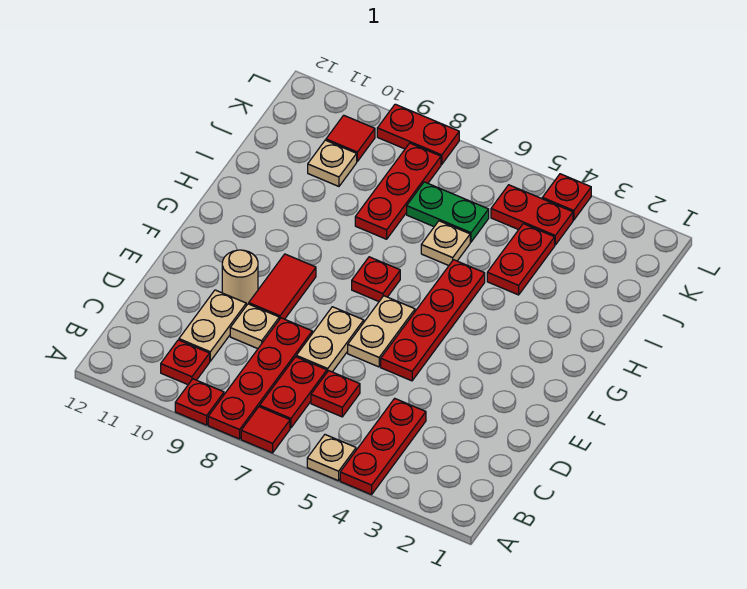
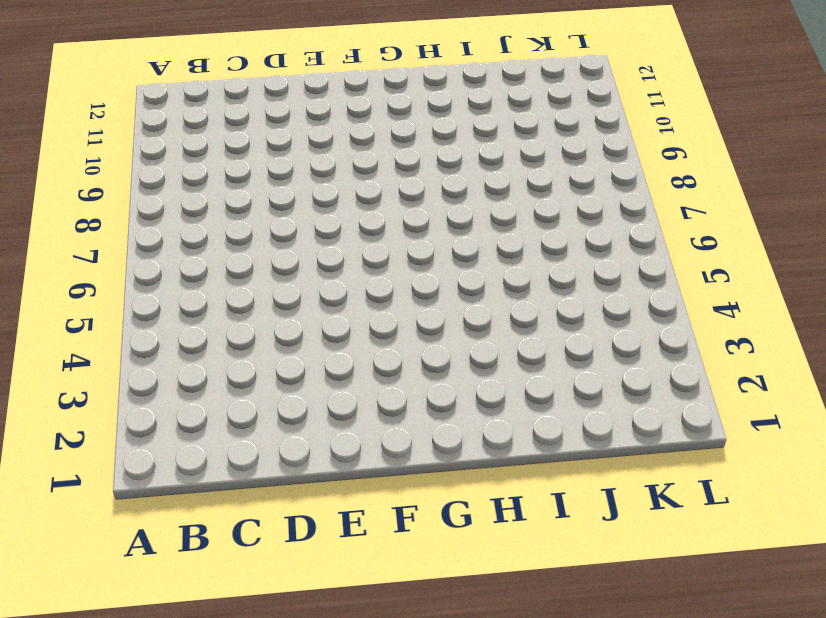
none -> red plate A4:C4 level 1
none -> tan plate A5 level 1
none -> red tile A7 level 1

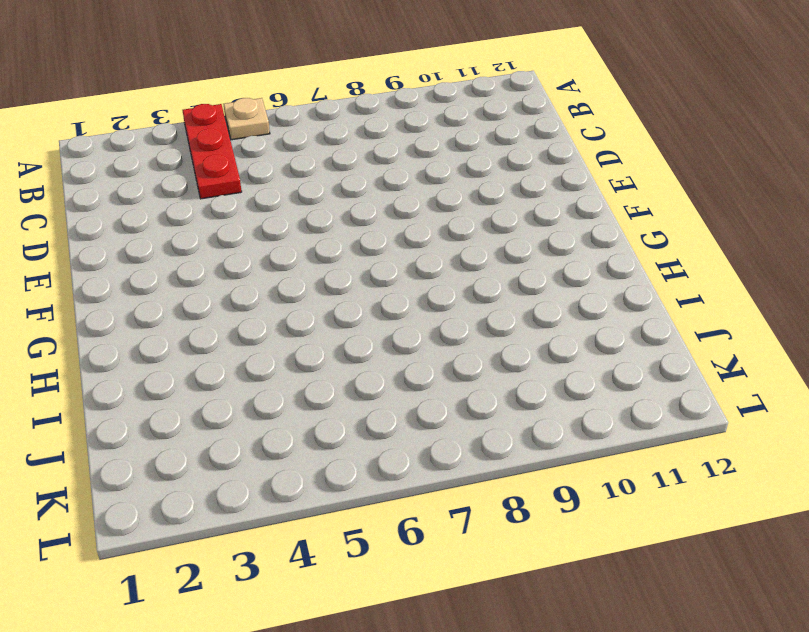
none -> red tile A7 level 1
none -> red plate A8:D8 level 1
none -> red plate A9 level 1

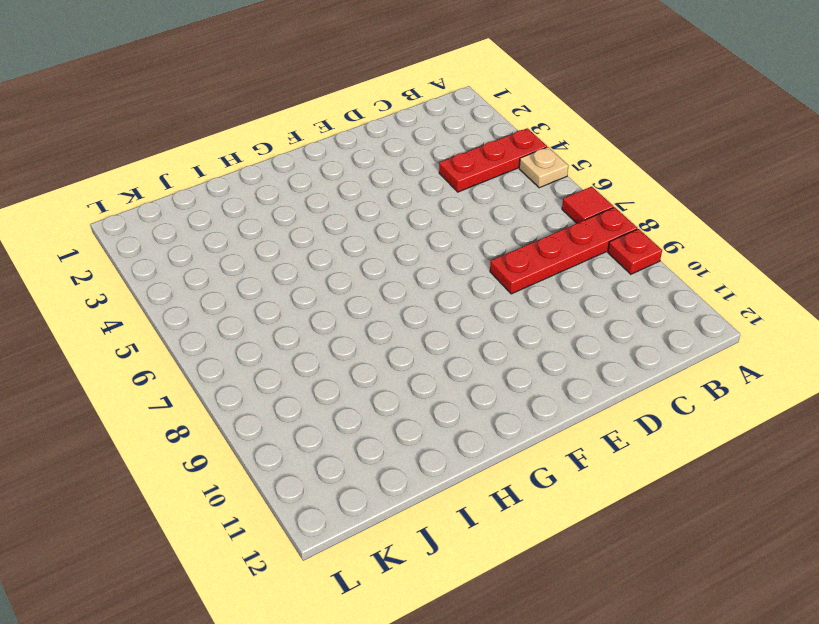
none -> red plate B7:C7 level 1
none -> red plate B10 level 1
none -> red plate C6 level 1

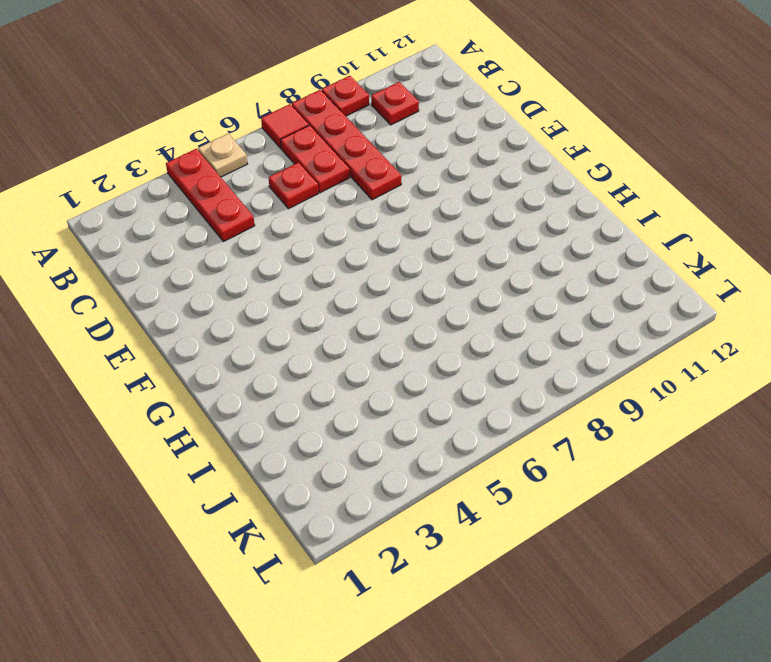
none -> tan plate C10:D10 level 1
none -> tan plate D7:E7 level 1
none -> tan plate D9 level 1

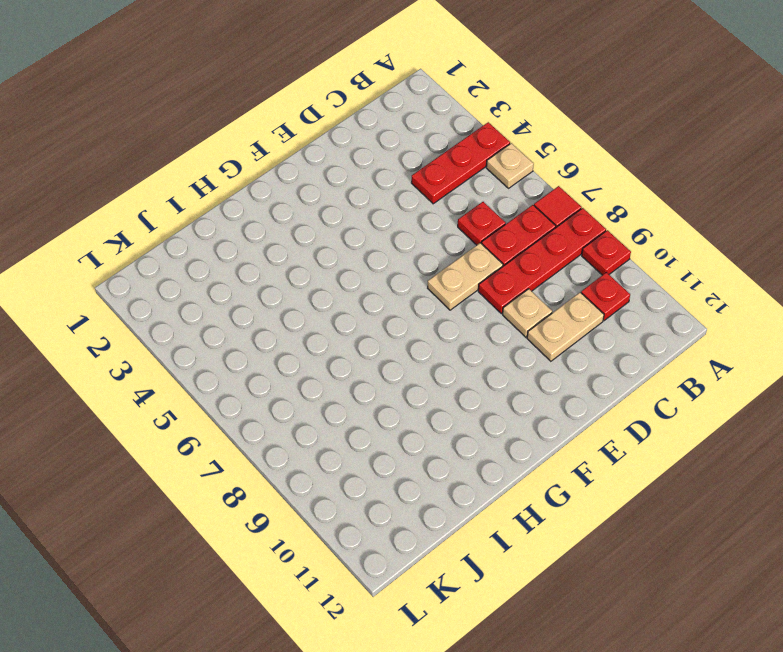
none -> red plate E5:H5 level 1
none -> tan plate E6:F6 level 1
none -> red tile E9:F9 level 1

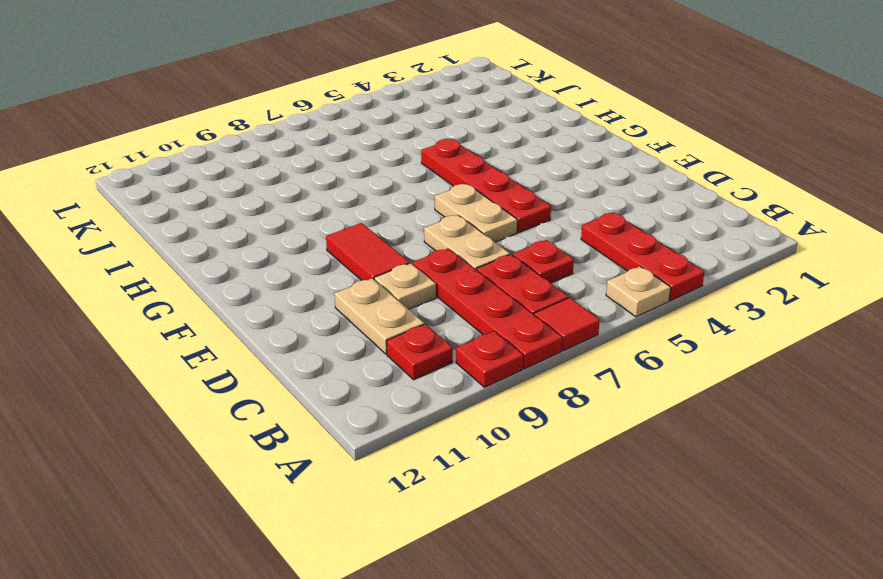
none -> tan round brick E10 level 1
none -> red plate G7 level 1
none -> red plate I4:J4 level 1

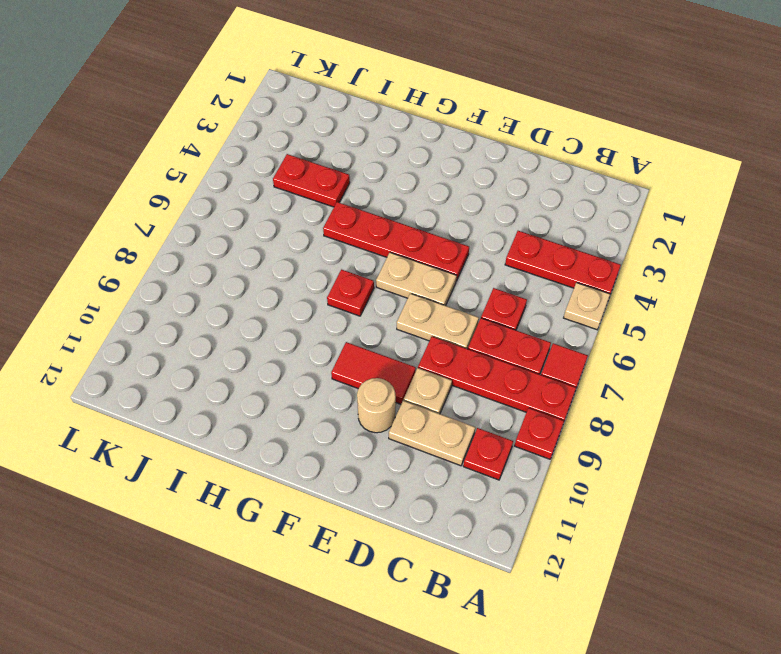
none -> tan plate I6 level 1
none -> red plate I8:K8 level 1
none -> green plate J6:J7 level 1

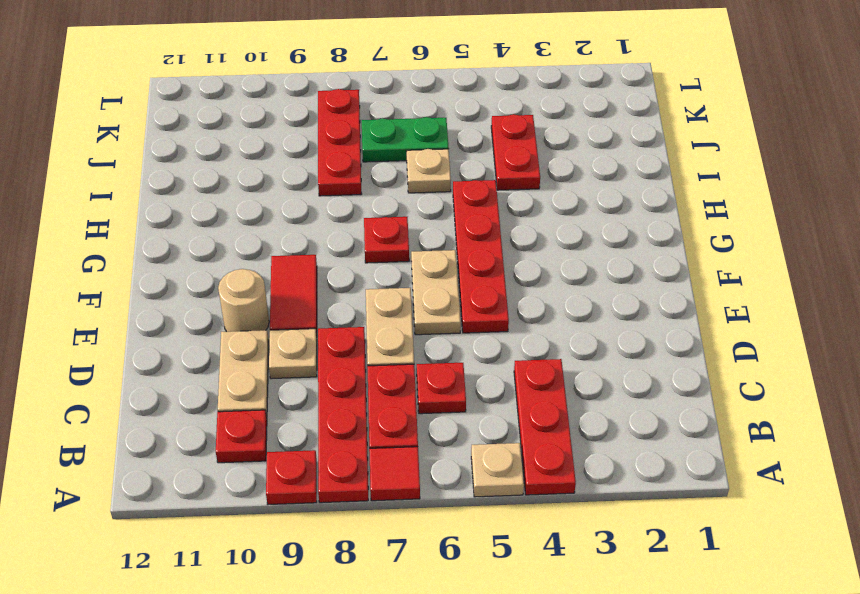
none -> tan plate J10 level 1
none -> red plate K4:K5 level 1
none -> red tile K10 level 1

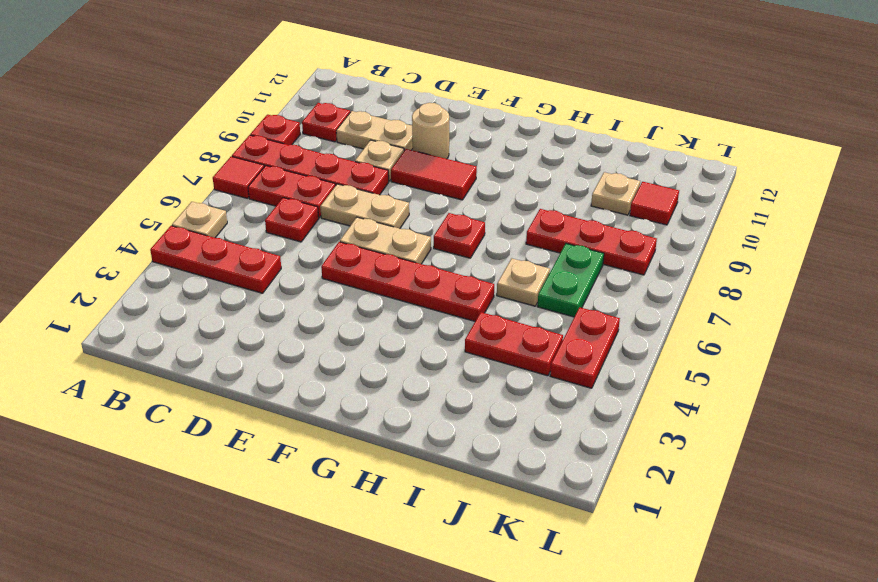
none -> red plate L4 level 1
none -> red plate L8:L9 level 1

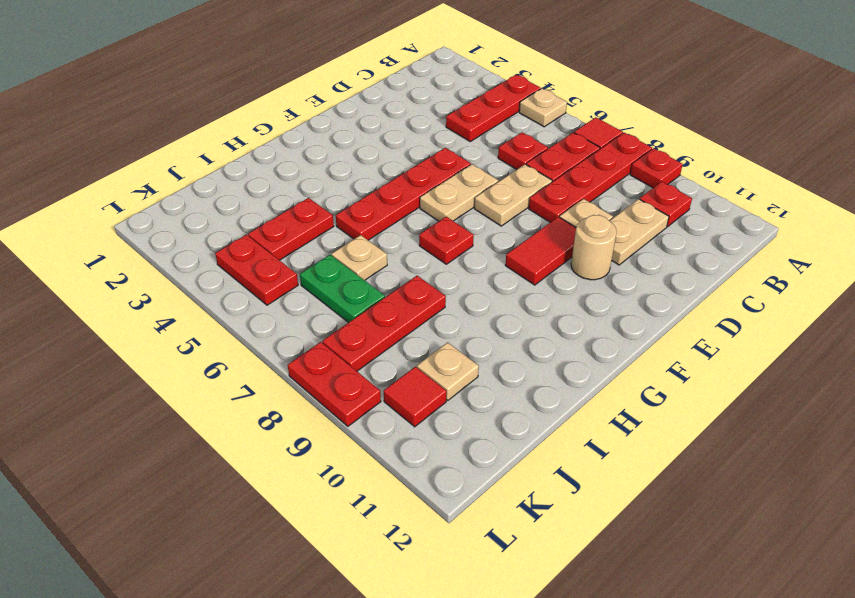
none -> red plate L4 level 1

